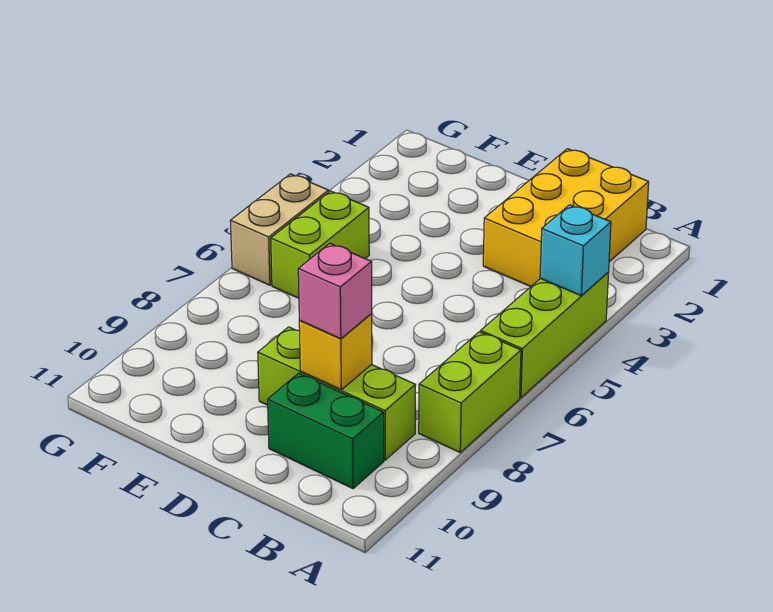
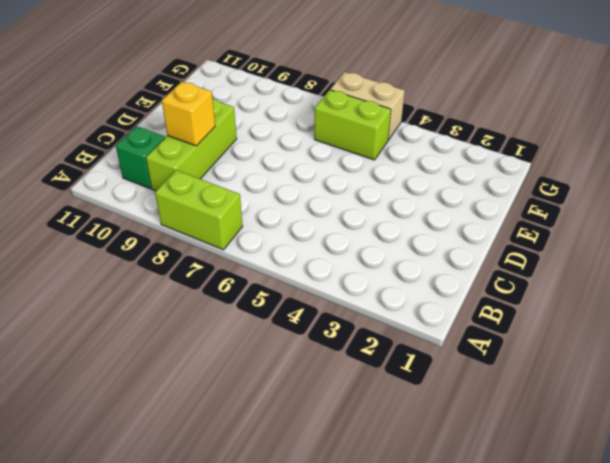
green brick B10 level 1 -> green brick B10:C10 level 1
none -> lime brick A4:A6 level 1
none -> yellow brick B1:C3 level 1

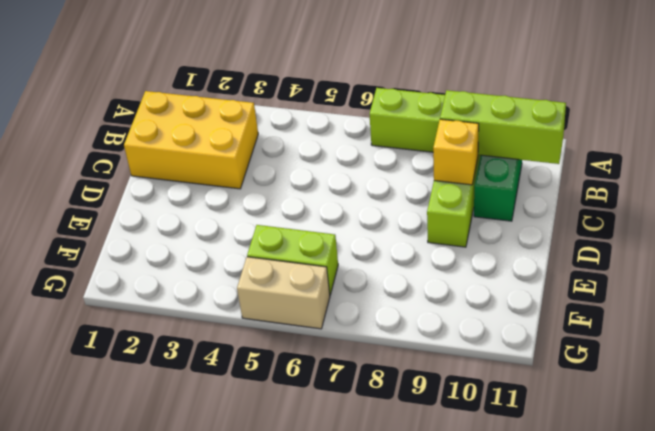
lime brick B9:B11 level 2 -> lime brick A4:A6 level 1
none -> cyan brick A4 level 2
none -> pink brick C9 level 3

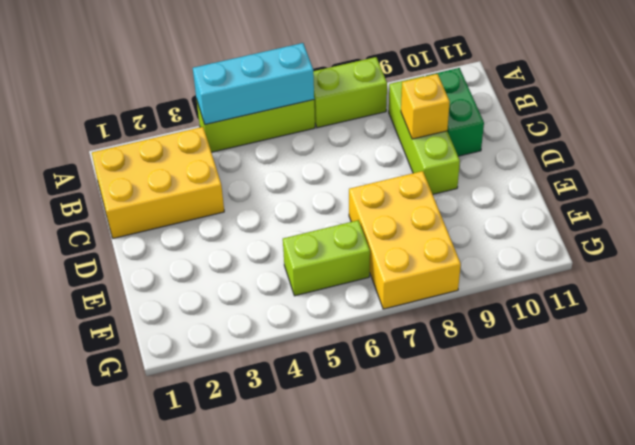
cyan brick A4:A6 level 2 -> cyan brick A4 level 2
yellow brick E7:G8 level 1 -> none
none -> tan brick G5:G6 level 1
none -> pink brick C9 level 3

